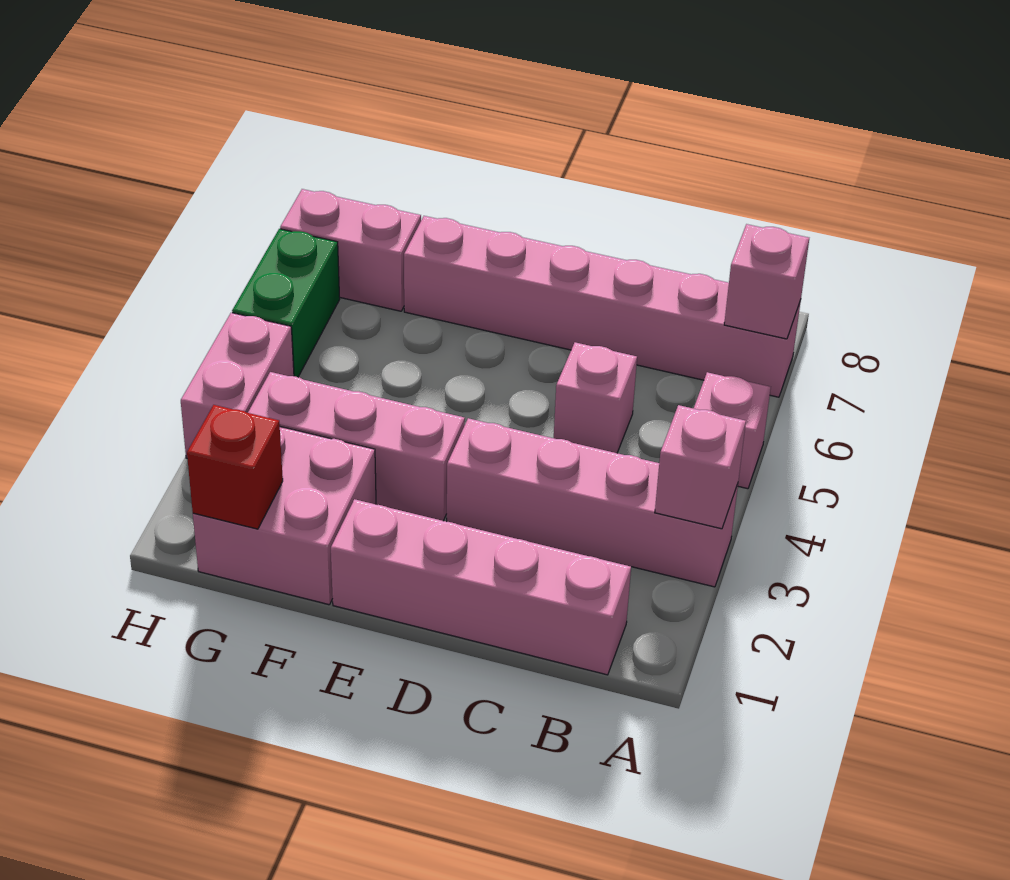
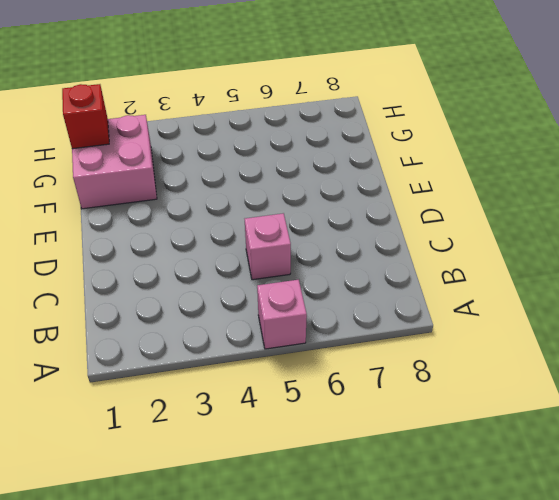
none -> pink brick A3:D3 level 1
none -> pink brick A7:F7 level 1
none -> pink brick B1:E1 level 1

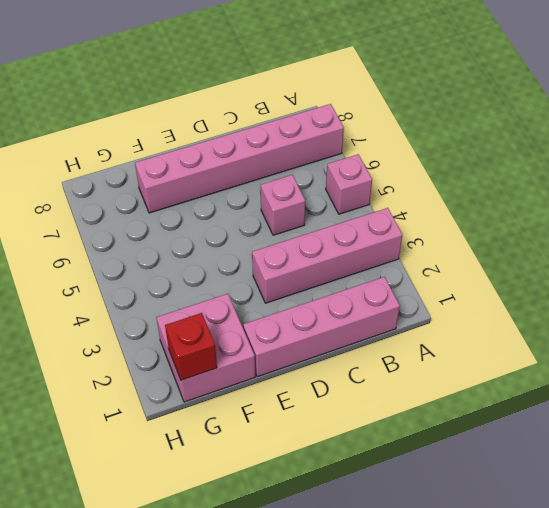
none -> pink brick E3:G3 level 1
none -> pink brick G7:H7 level 1
none -> pink brick H3:H4 level 1

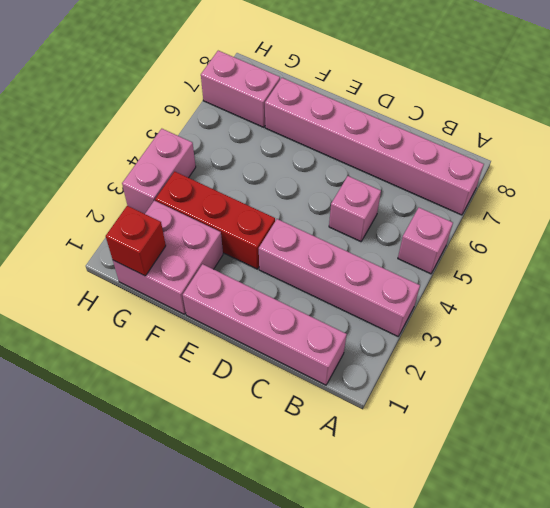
red brick E3:G3 level 1 -> pink brick E3:G3 level 1
none -> green brick H5:H6 level 1
none -> pink brick A3 level 2
none -> pink brick A7 level 2

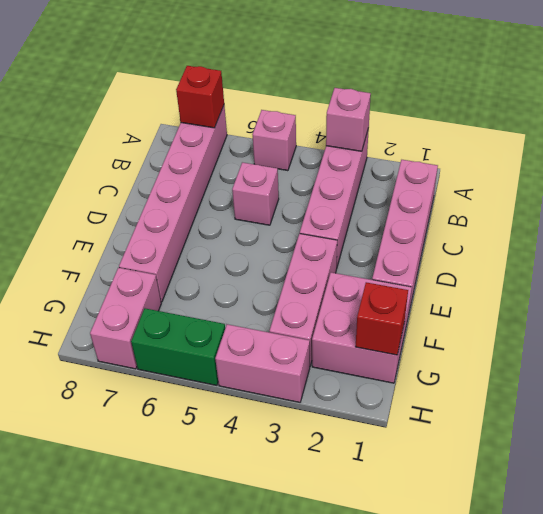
red brick A7 level 2 -> pink brick A7 level 2

